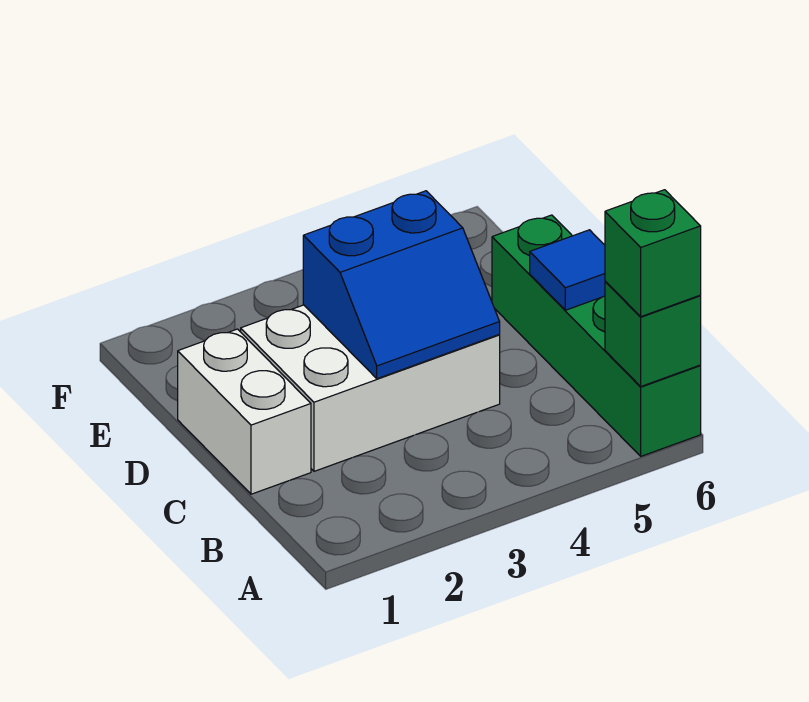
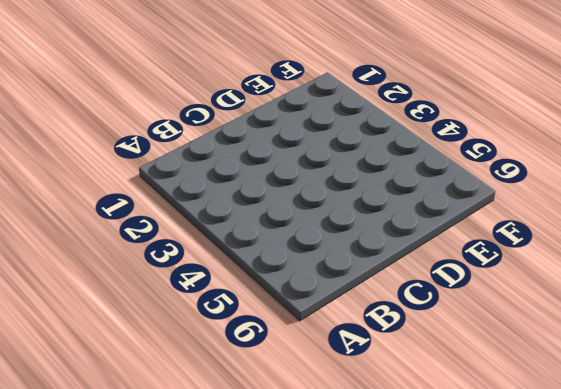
none -> green brick A6:D6 level 1
none -> white brick C1:D1 level 1

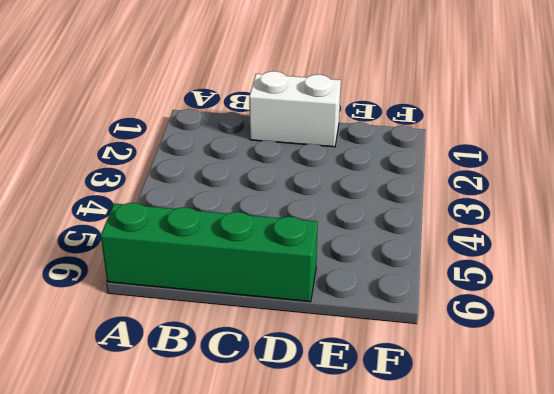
none -> white brick C2:D4 level 1
none -> green brick A6 level 2

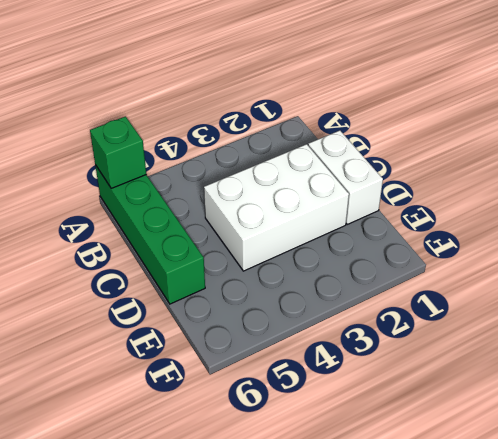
none -> blue slope C3:D4 level 2 top D
none -> blue tile C6 level 2

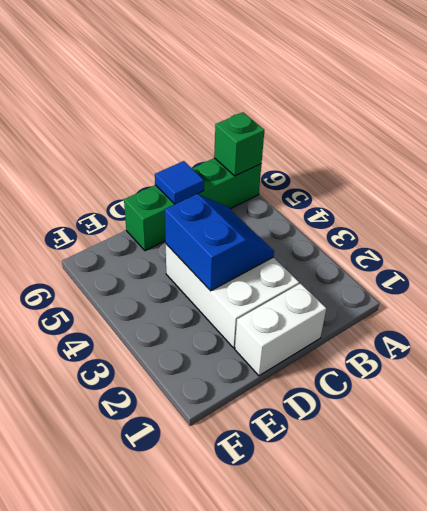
none -> green brick A6 level 3

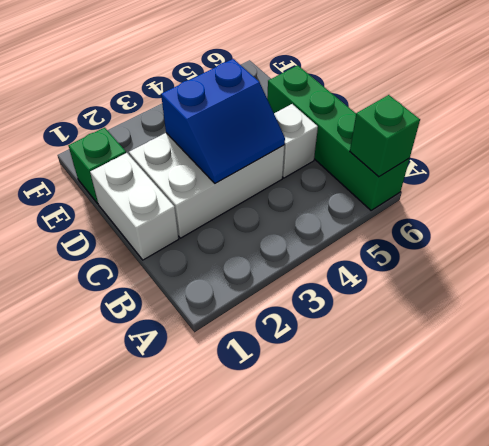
white brick C5 level 1 -> none
green brick E1 level 1 -> green brick A6 level 3
none -> blue tile C6 level 2

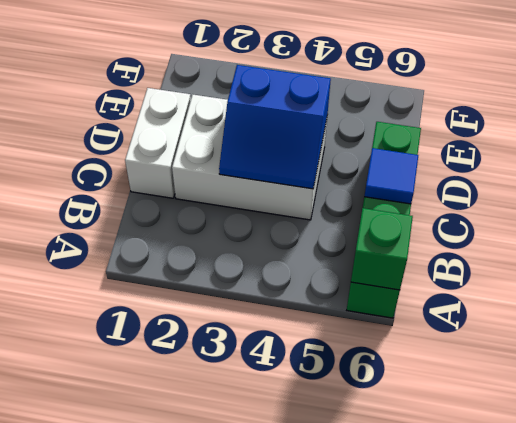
none -> green brick A6 level 3

